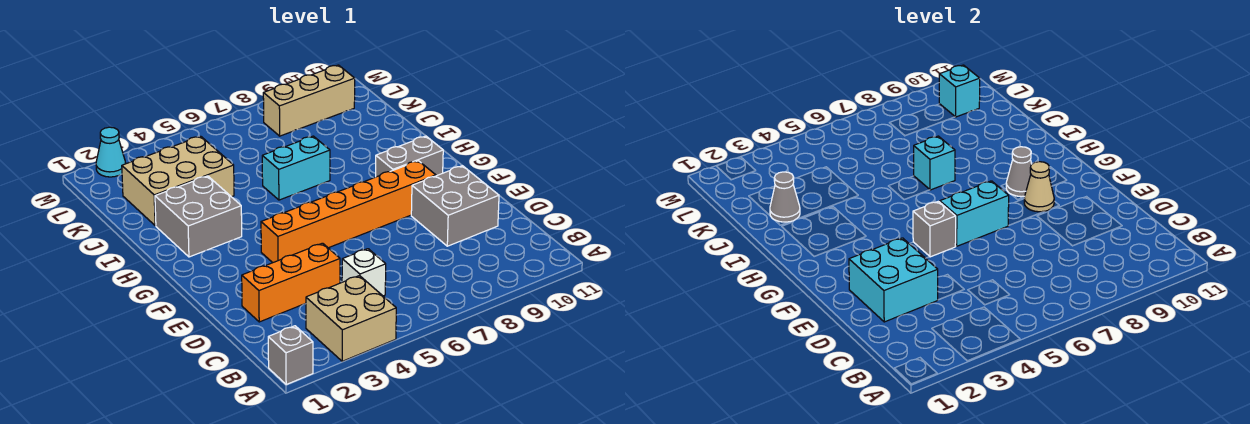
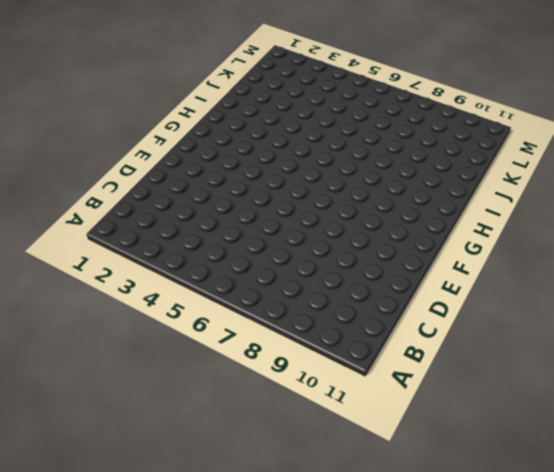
none -> grey brick A1 level 1
none -> tan brick A3:B4 level 1
none -> white brick C5 level 1

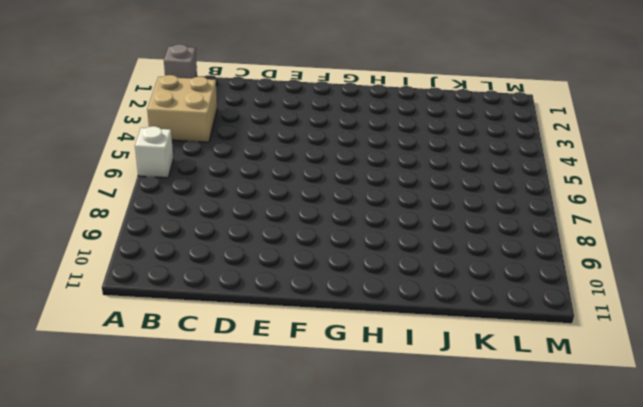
white brick A6 level 1 -> white brick C5 level 1
none -> orange brick D2:D4 level 1
none -> grey brick D9:E10 level 1
none -> orange brick F4:F9 level 1

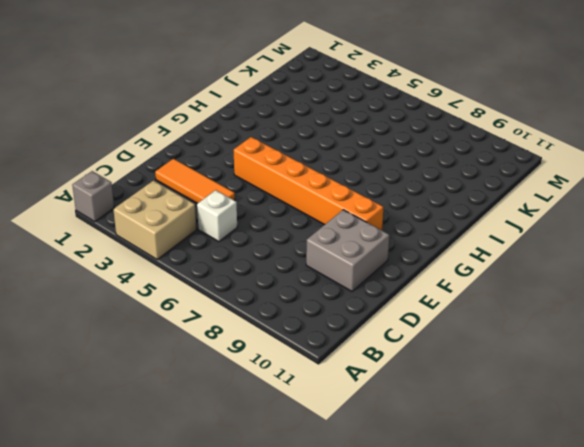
orange tile D2:D4 level 1 -> orange brick D2:D4 level 1
none -> grey brick G9:G10 level 1
none -> grey brick H2:I3 level 1
none -> cyan brick I6:I7 level 1

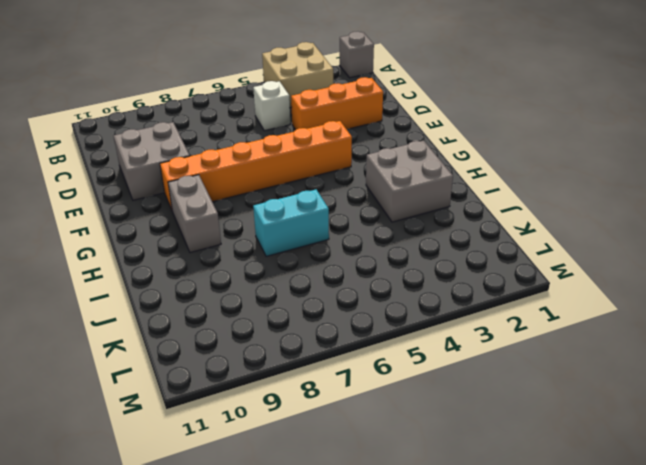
grey brick G9:H9 level 1 -> grey brick G9:G10 level 1
none -> tan brick J2:K4 level 1
none -> tan brick L8:L10 level 1
none -> cyan cone M2 level 1

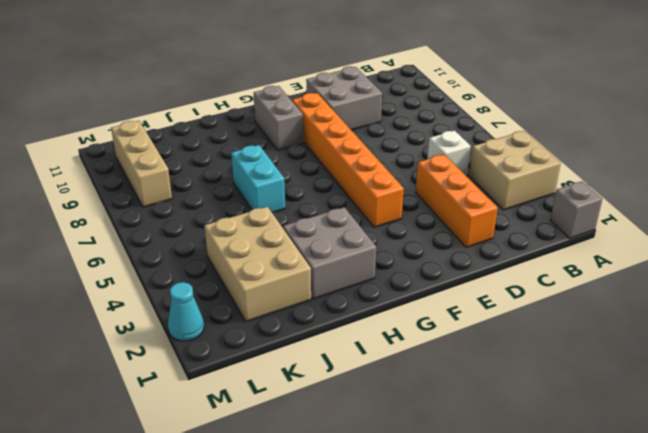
none -> cyan brick D2:E3 level 2
none -> grey brick F5 level 2
none -> cyan brick F6:F7 level 2

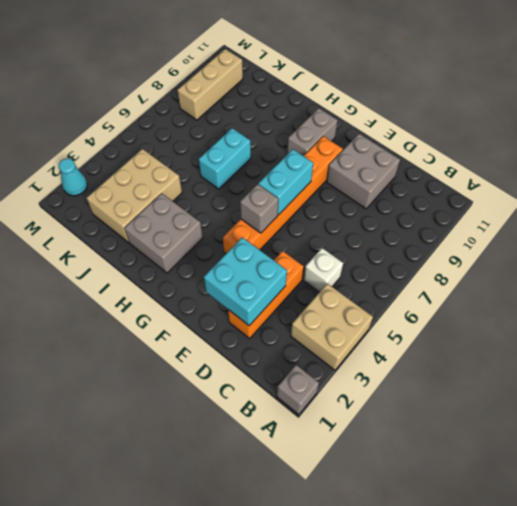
none -> tan cone F9 level 2
none -> grey cone G9 level 2
none -> cyan brick I7 level 2

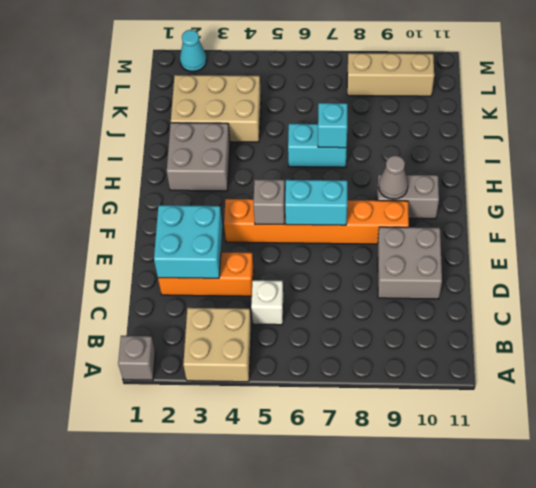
none -> tan cone F9 level 2
none -> grey cone J2 level 2
none -> cyan brick L10 level 2

